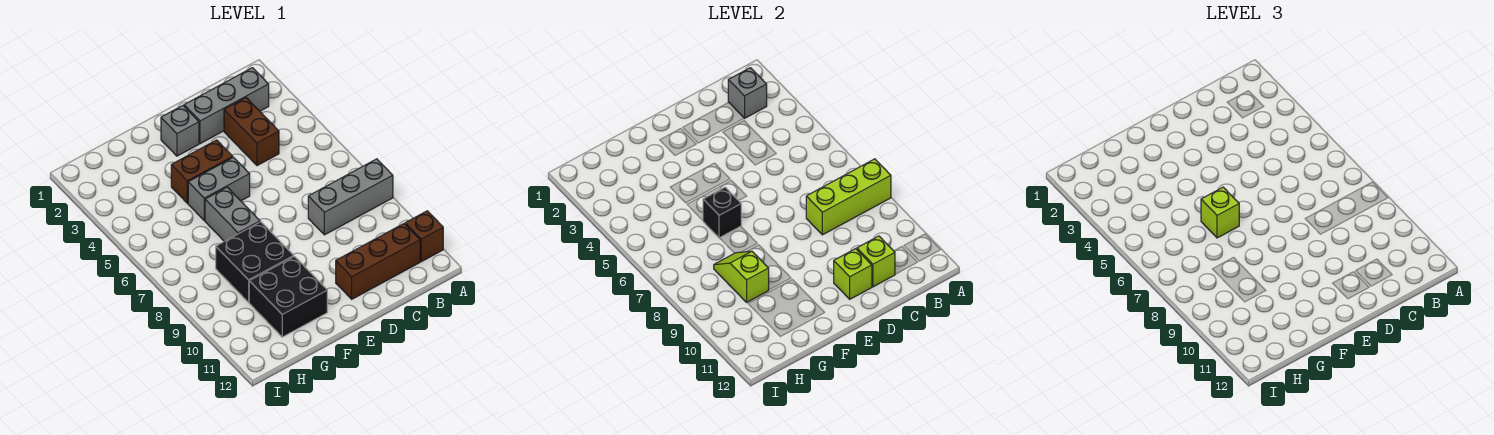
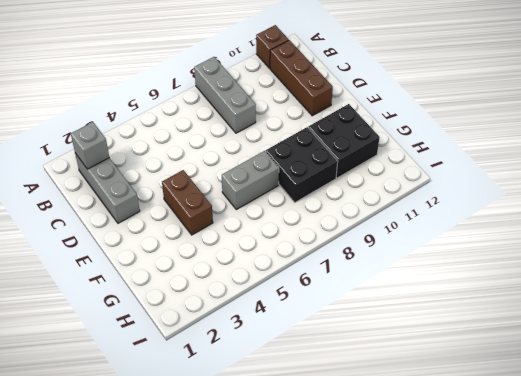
none -> brown brick C3:C4 level 1
none -> grey brick E2 level 1
none -> grey brick E5:F5 level 1

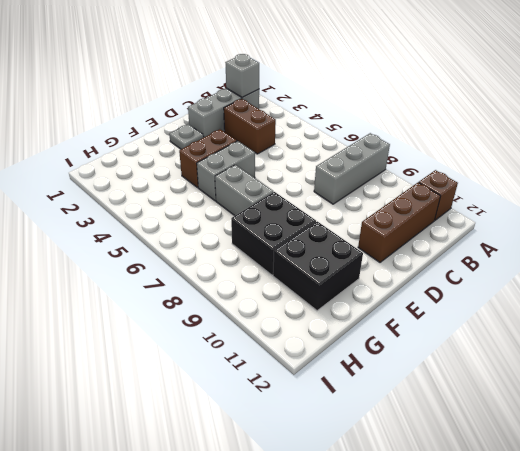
grey plate E2 level 1 -> grey brick E2 level 1
none -> lime brick A8:C8 level 2
none -> lime brick C11 level 2
none -> lime brick D11 level 2

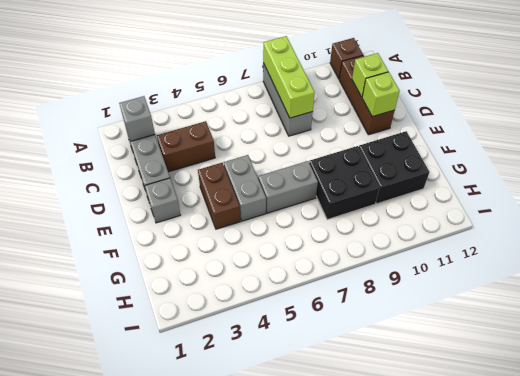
none -> black brick F6 level 2
none -> lime slope G8:G9 level 2 top 9
none -> lime brick F6 level 3

